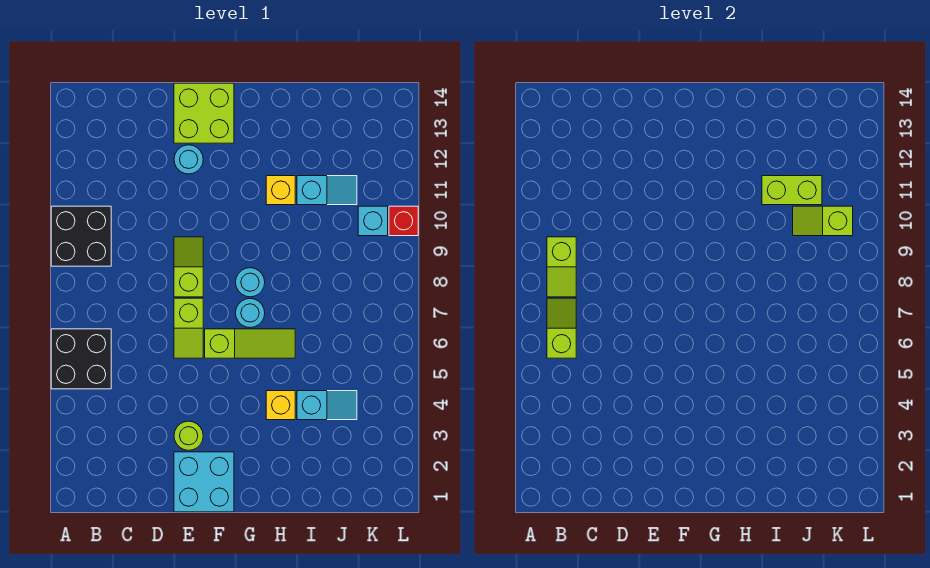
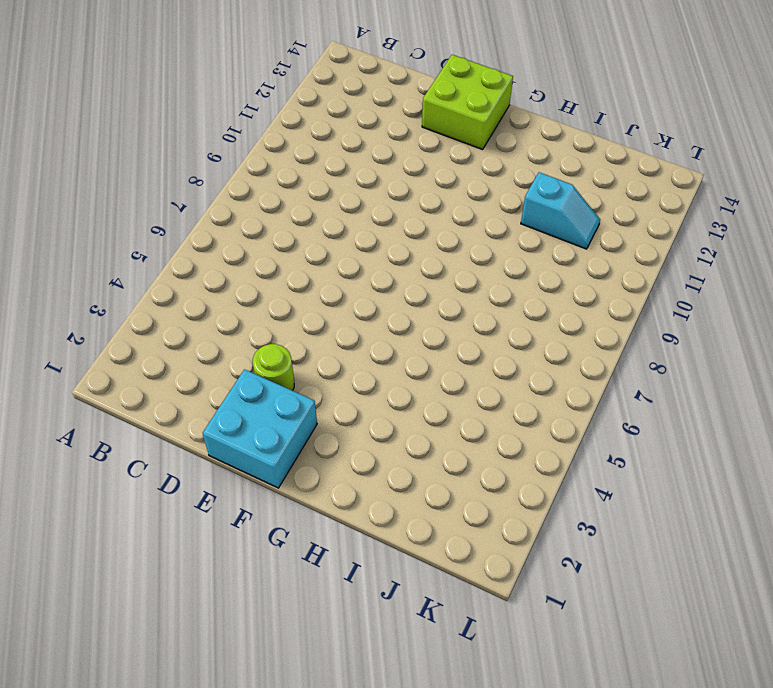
none -> black brick A5:B6 level 1
none -> black brick A9:B10 level 1
none -> lime slope E6:E7 level 1 top 7

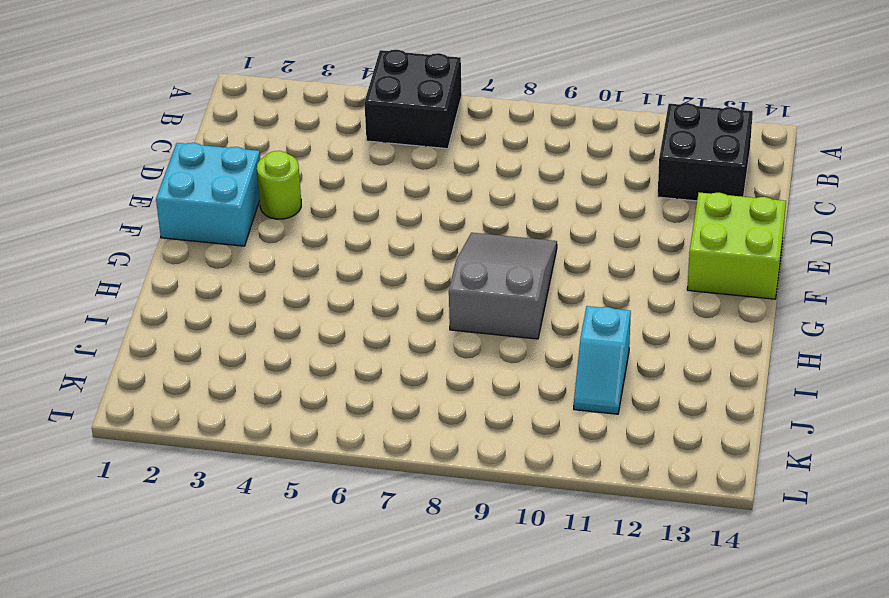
black brick B12:C13 level 1 -> black brick A9:B10 level 1
grey slope F8:H9 level 1 top H -> cyan round brick G8 level 1
none -> lime slope E6:E7 level 1 top 7
none -> lime slope E8:E9 level 1 top 8
none -> cyan round brick E12 level 1

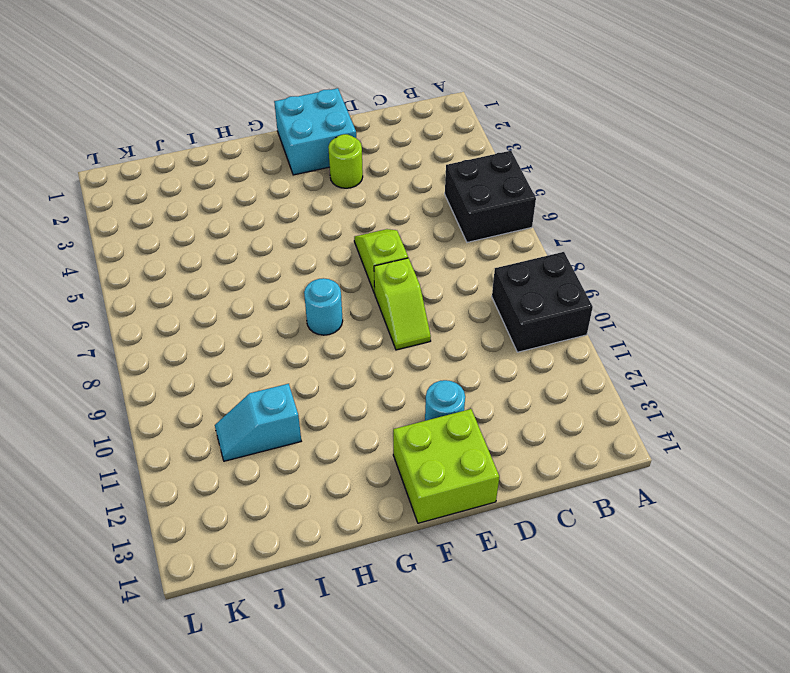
none -> lime slope F6:H6 level 1 top F
none -> cyan round brick G7 level 1
none -> yellow brick H4 level 1

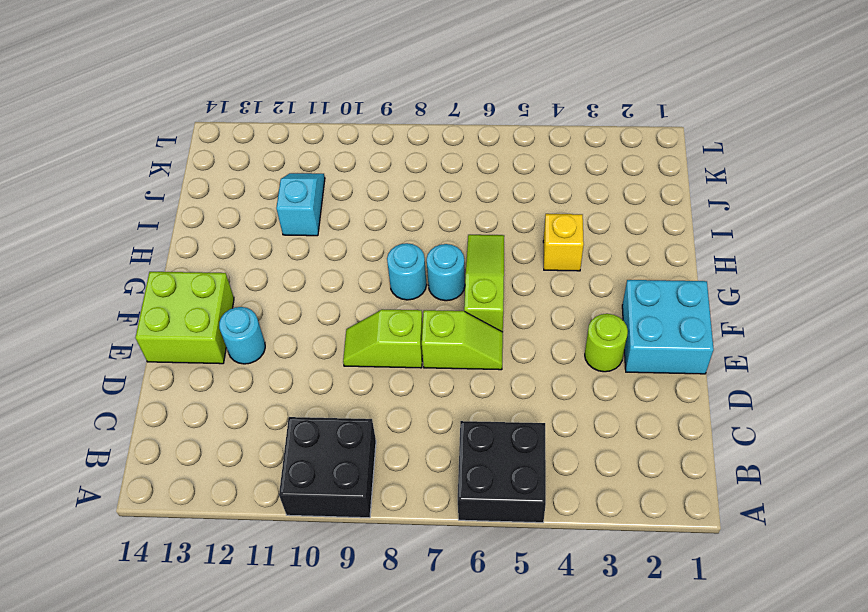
none -> yellow brick H11 level 1
none -> cyan slope I4:J4 level 1 top I
none -> cyan brick K10 level 1

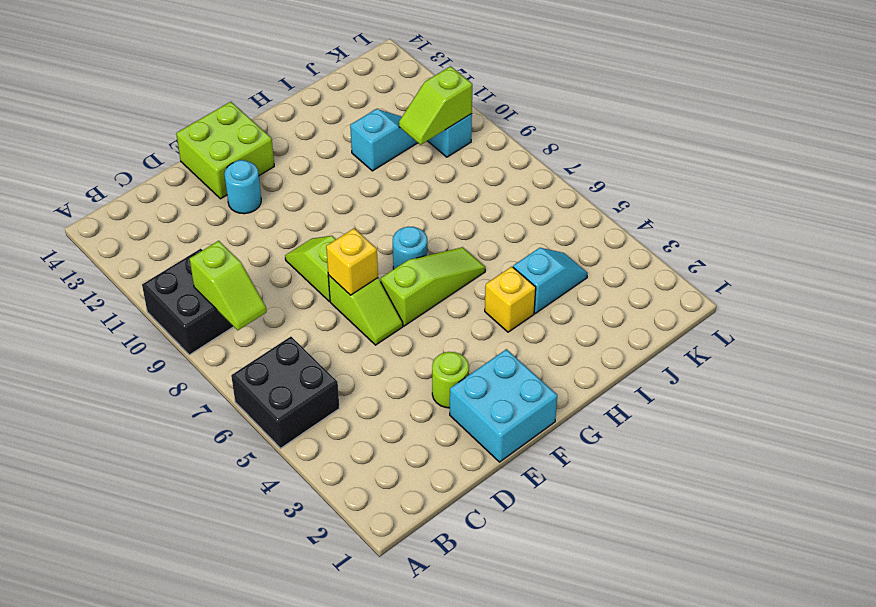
yellow brick E7 level 2 -> yellow brick H11 level 1
none -> cyan round brick G8 level 1
none -> red brick L10 level 1
none -> lime slope B6:B7 level 2 top 6

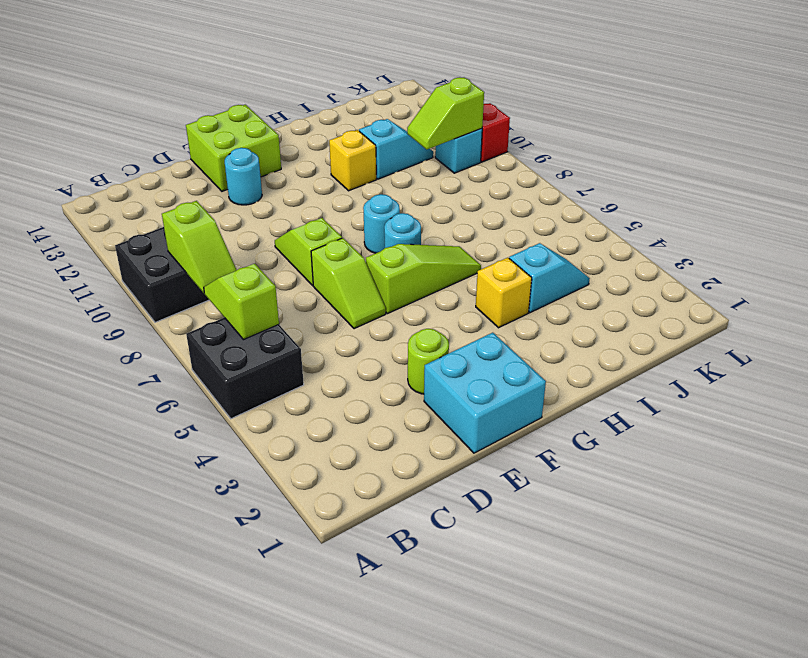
none -> lime brick I11:J11 level 2

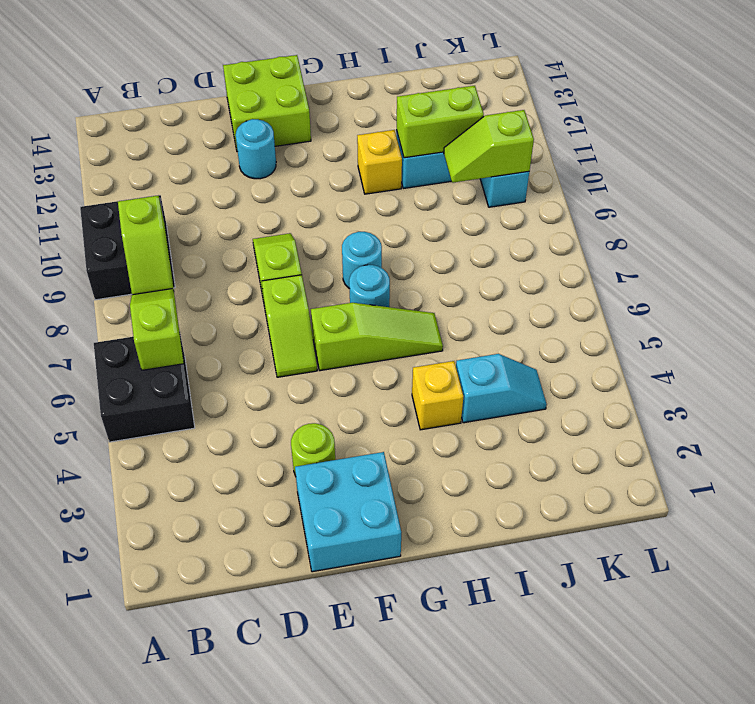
none -> red brick L10 level 1

